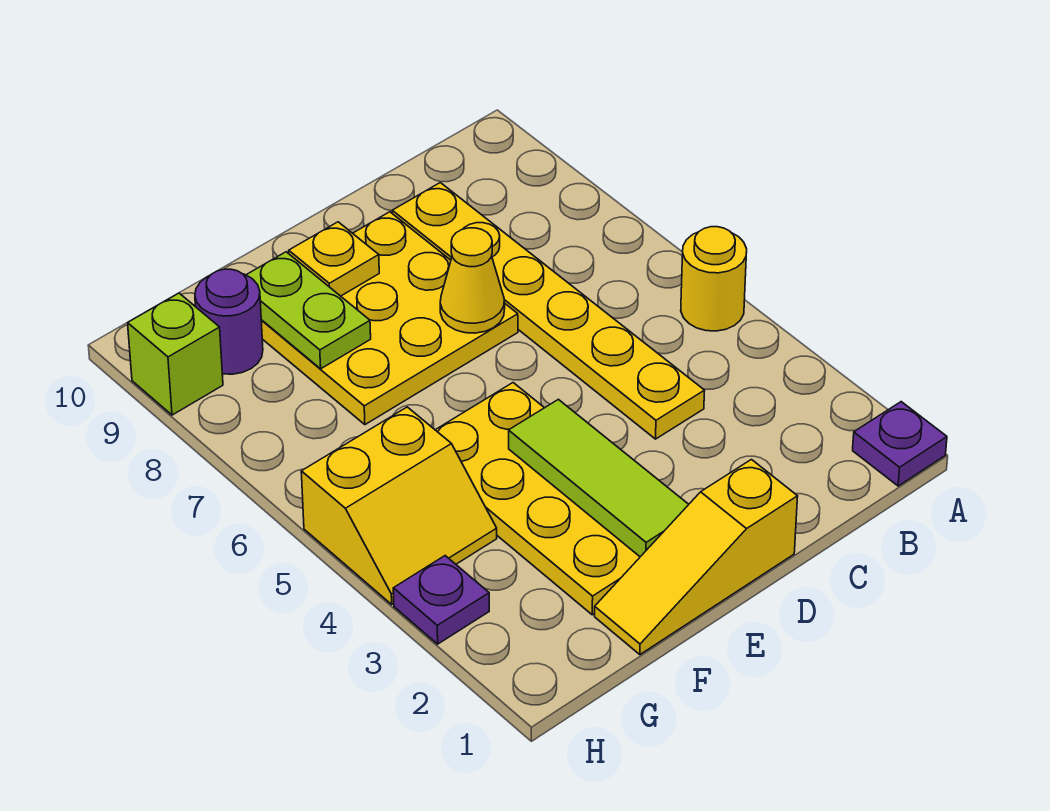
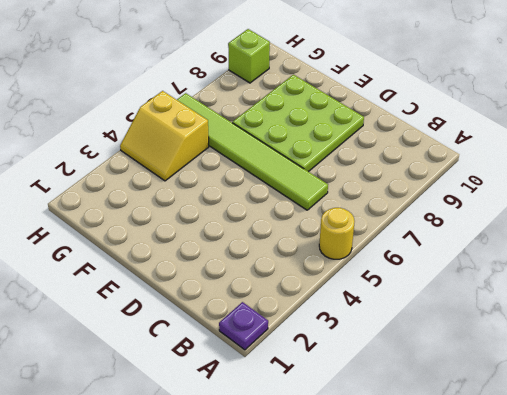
lime tile C6:H6 level 1 -> yellow plate C4:C9 level 1
lime plate D7:F9 level 1 -> yellow plate D7:F9 level 1
none -> yellow slope D1:F1 level 1 top D
none -> yellow plate E2:F5 level 1
none -> purple round brick G9 level 1

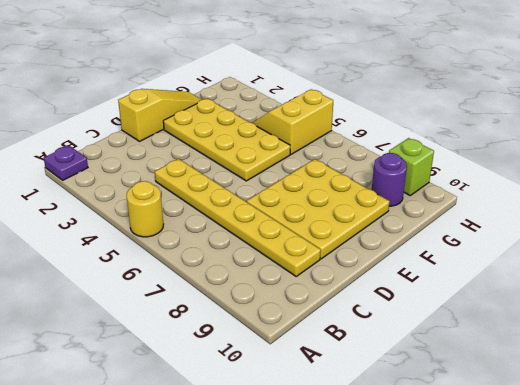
none -> purple plate H3 level 1
none -> yellow cone D7 level 2
none -> lime tile E2:E4 level 2

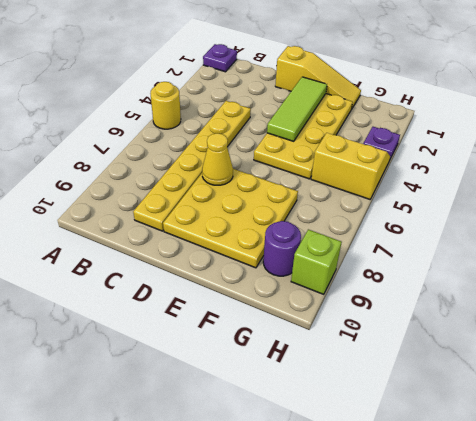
none -> yellow plate E9 level 2
none -> lime plate F8:F9 level 2

